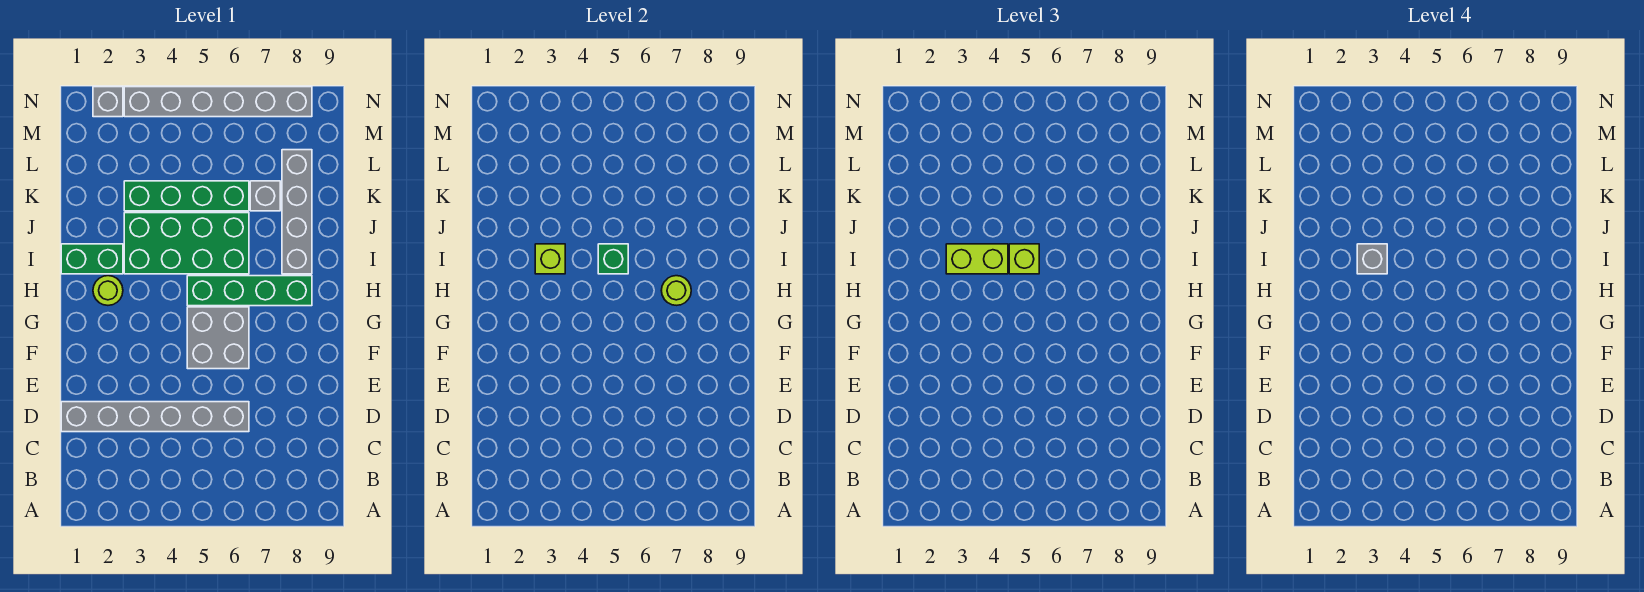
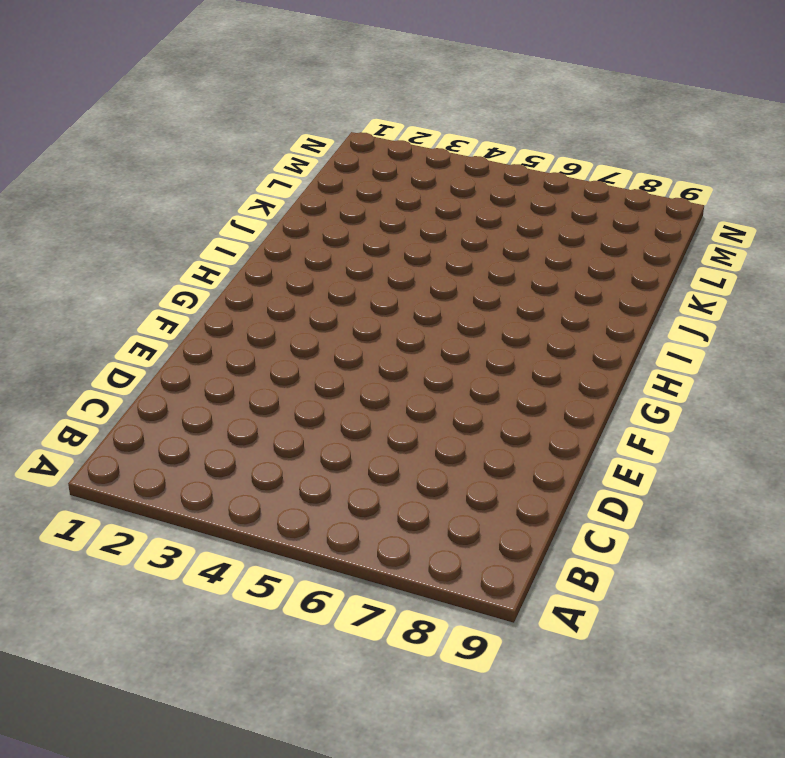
none -> grey brick D1:D6 level 1
none -> grey brick F5:G6 level 1
none -> lime round brick H2 level 1

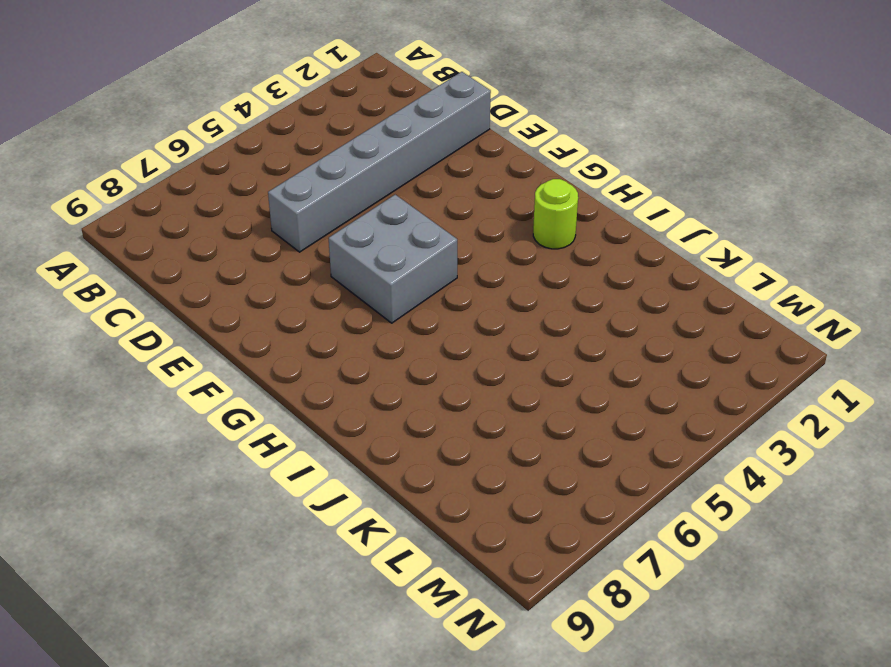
none -> green brick H5:H8 level 1
none -> green brick I1:I2 level 1
none -> green brick I3:J6 level 1

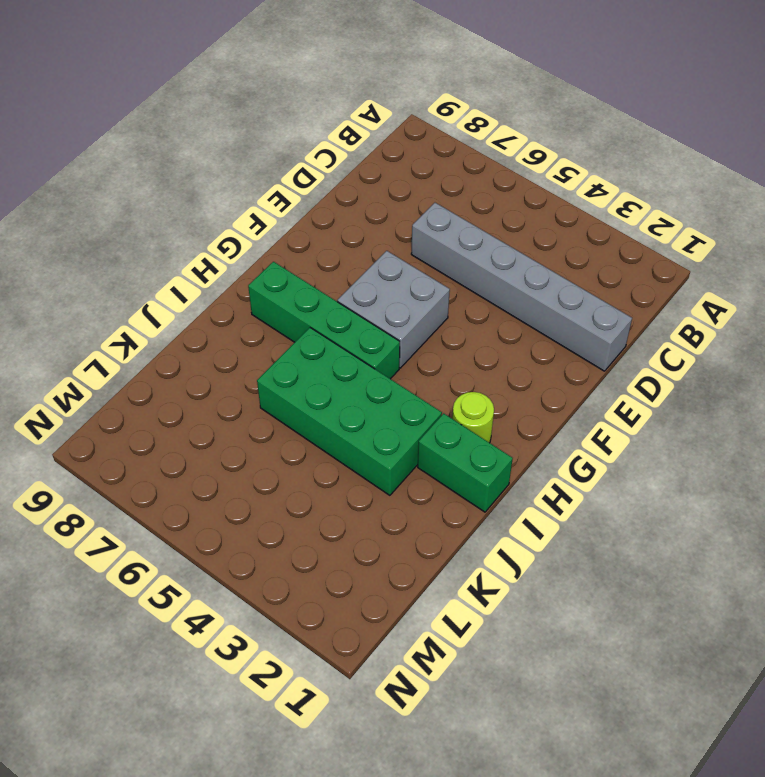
none -> grey brick I8:L8 level 1
none -> green brick K3:K6 level 1
none -> grey brick K7 level 1

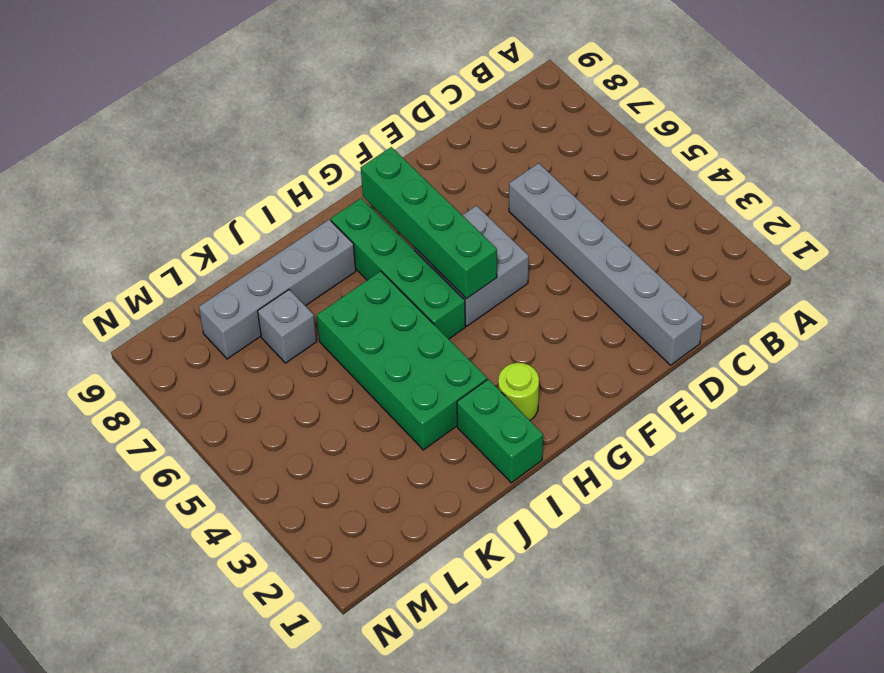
green brick G5:G8 level 2 -> green brick K3:K6 level 1
none -> grey brick N2 level 1
none -> grey brick N3:N8 level 1
none -> lime round brick H7 level 2

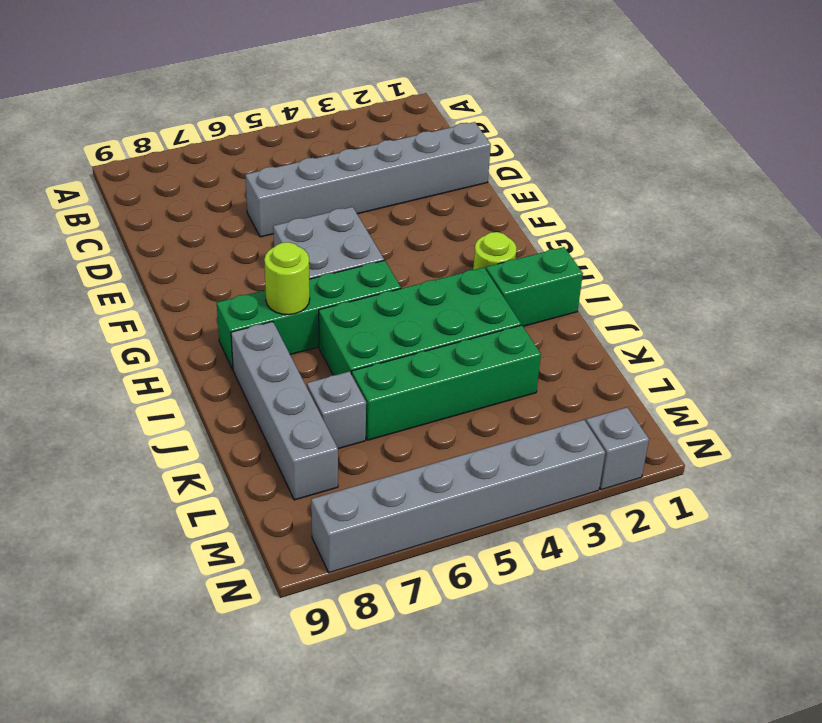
none -> lime brick I3 level 2
none -> green brick I5 level 2
none -> lime brick I3:I4 level 3

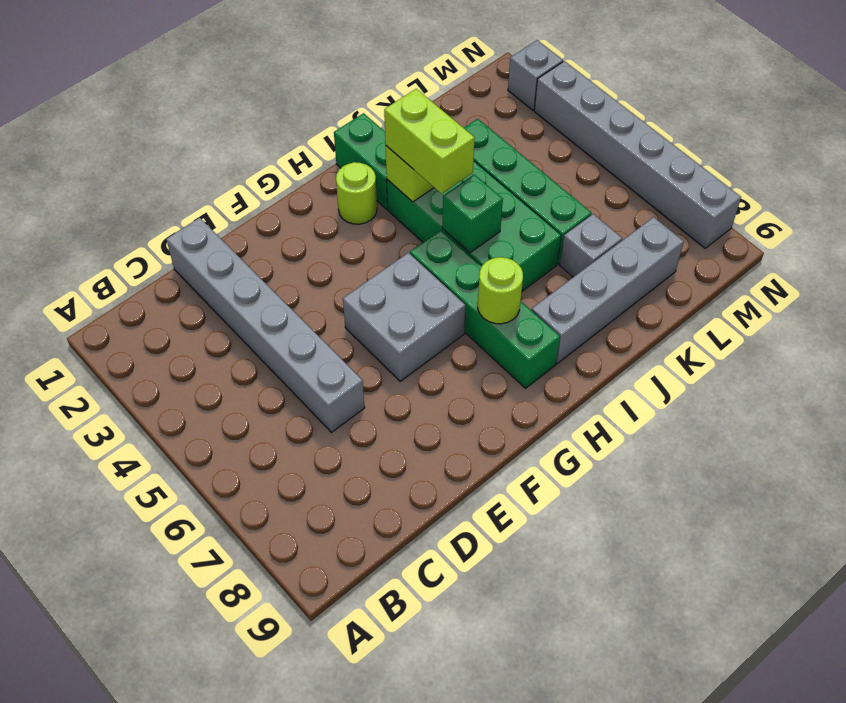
none -> lime brick I5 level 3
none -> grey brick I3 level 4

